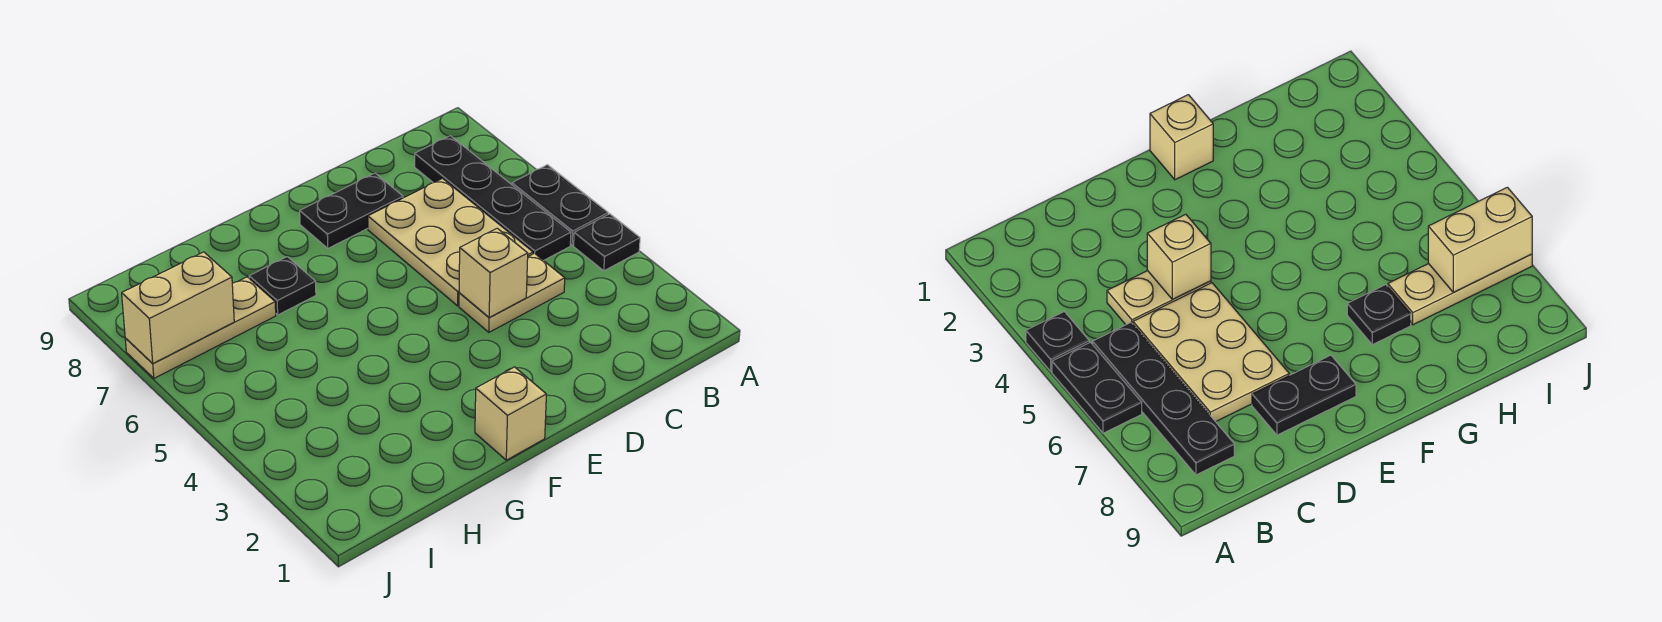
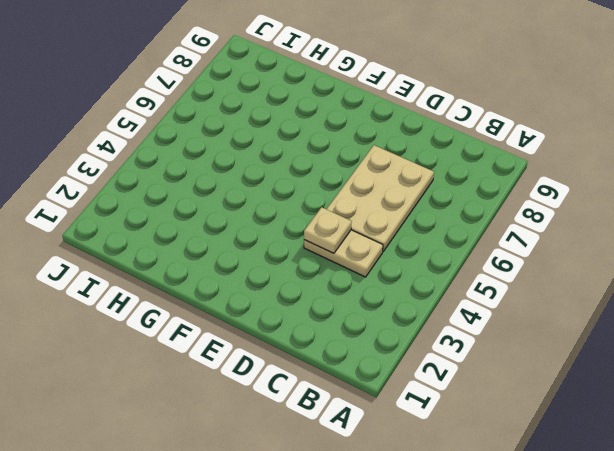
tan plate D4 level 2 -> tan brick D4 level 2
none -> black plate A4 level 1
none -> black plate A5:A6 level 1

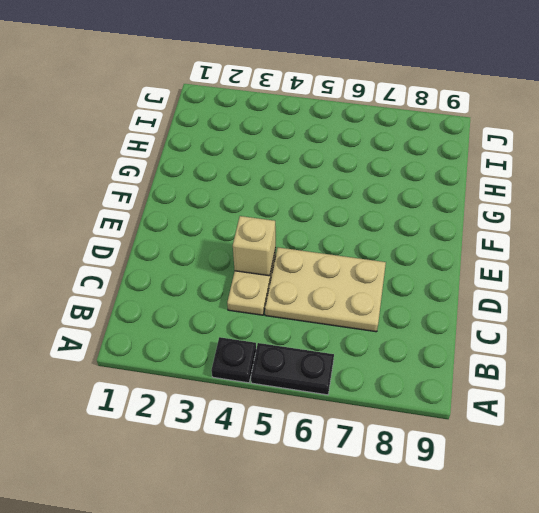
none -> black plate B5:B8 level 1
none -> black plate D8:E8 level 1

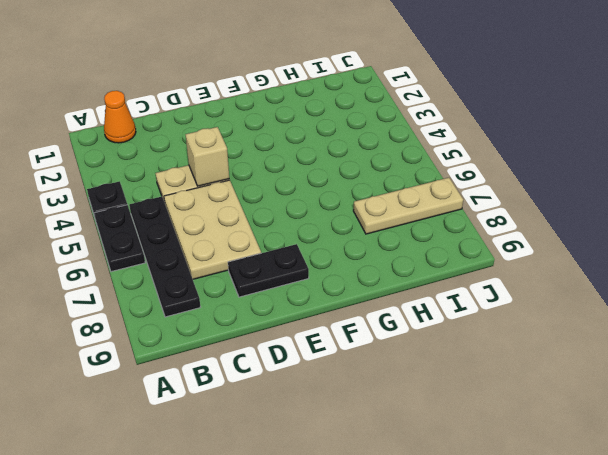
orange cone B1 level 1 -> none
none -> tan brick F1 level 1
none -> black plate G7 level 1

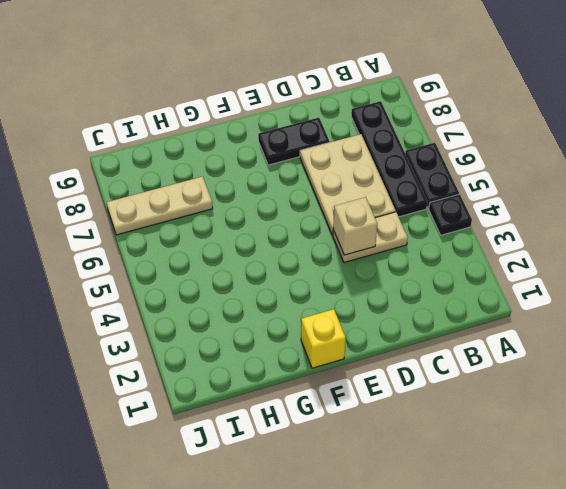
yellow brick F1 level 1 -> tan brick F1 level 1
none -> black plate G7 level 1
none -> tan brick I7:J7 level 2

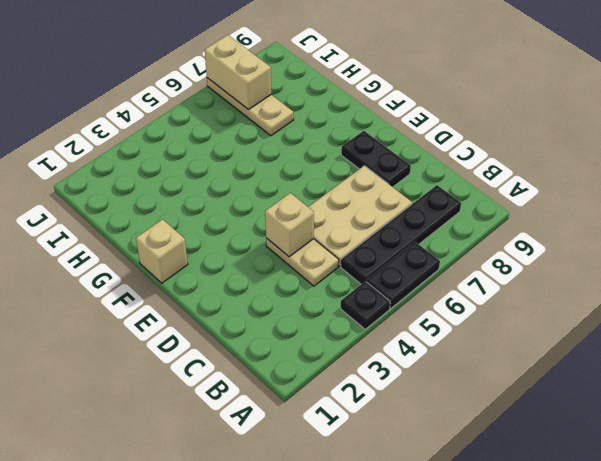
none -> black plate G7 level 1

